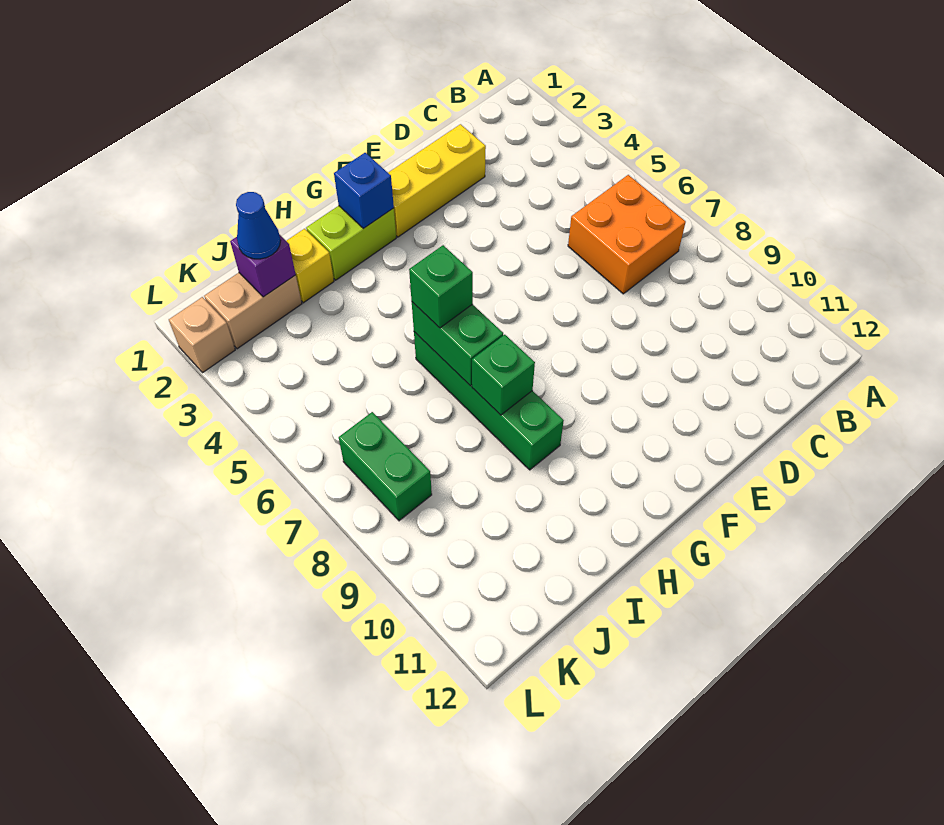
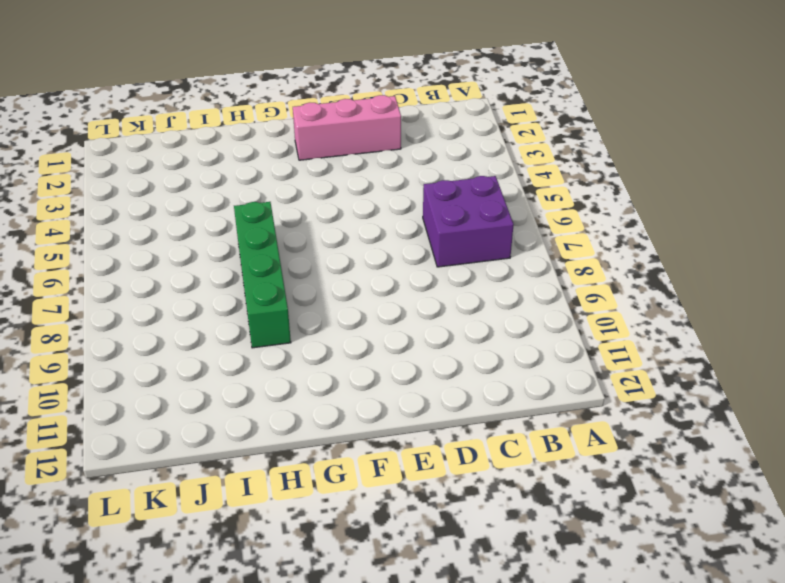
purple brick B6:C7 level 1 -> orange brick B6:C7 level 1
pink brick D2:F2 level 1 -> yellow brick D2:F2 level 1
none -> lime brick G2:H2 level 1
none -> yellow brick I2 level 1
none -> tan brick J2:K2 level 1

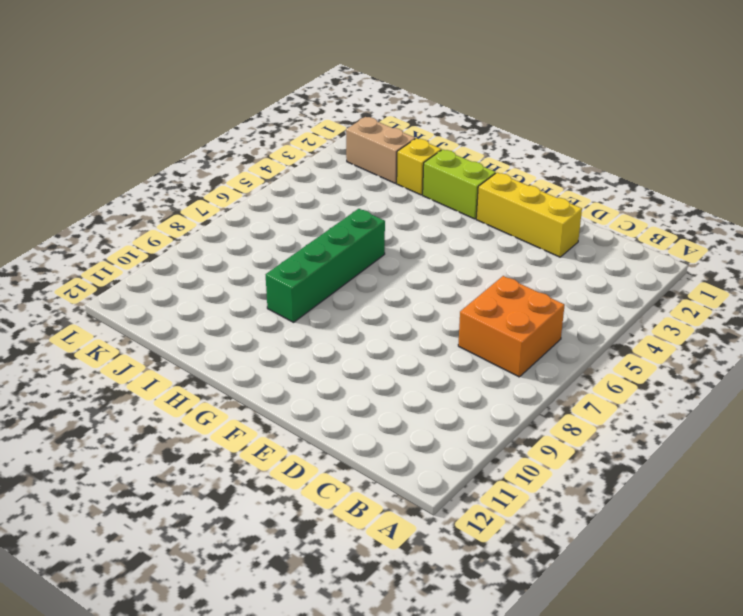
none -> green brick K7:K8 level 1
none -> tan brick L2 level 1
none -> blue brick G2 level 2

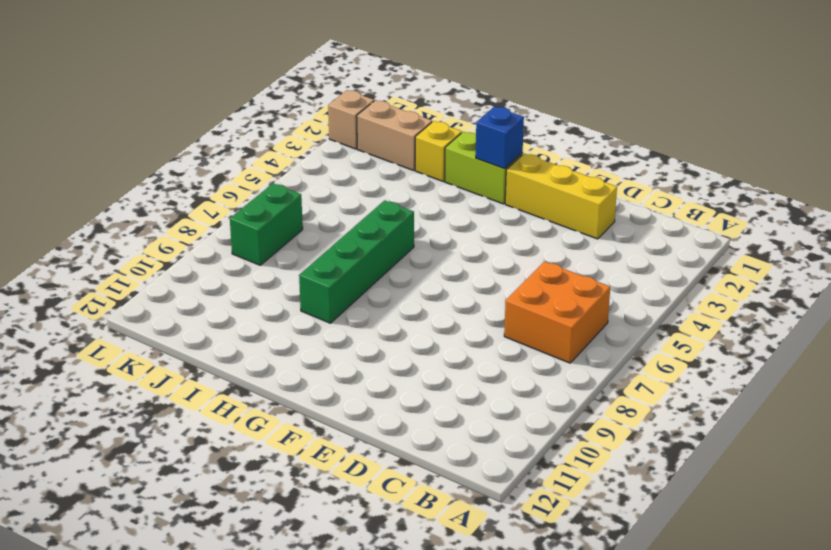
none -> green brick H6:H7 level 2
none -> green brick H8 level 2
none -> purple brick J2 level 2

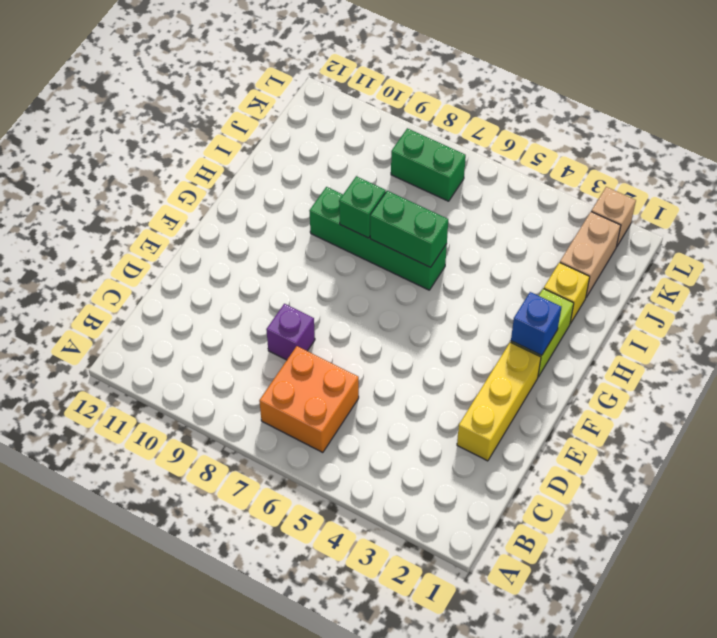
purple brick D8 level 1 -> purple brick J2 level 2
none -> green brick H6 level 3
none -> blue cone J2 level 3

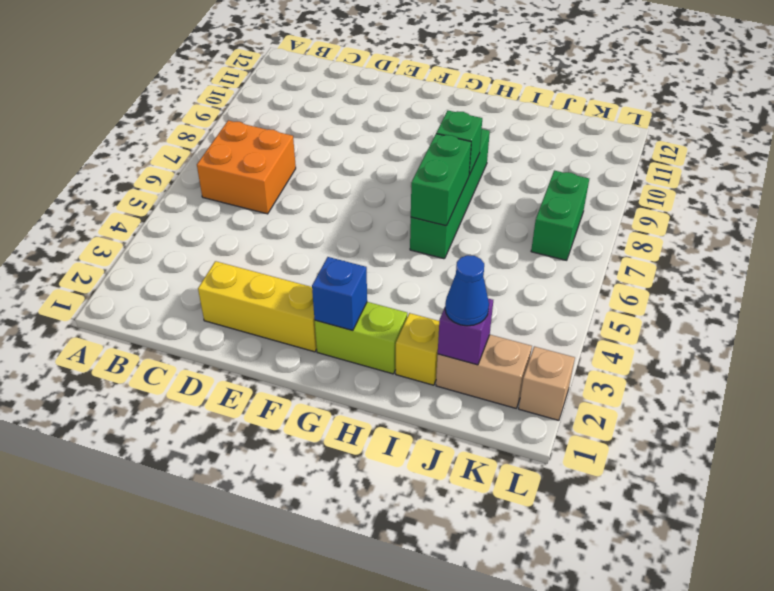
none -> green brick H6 level 3

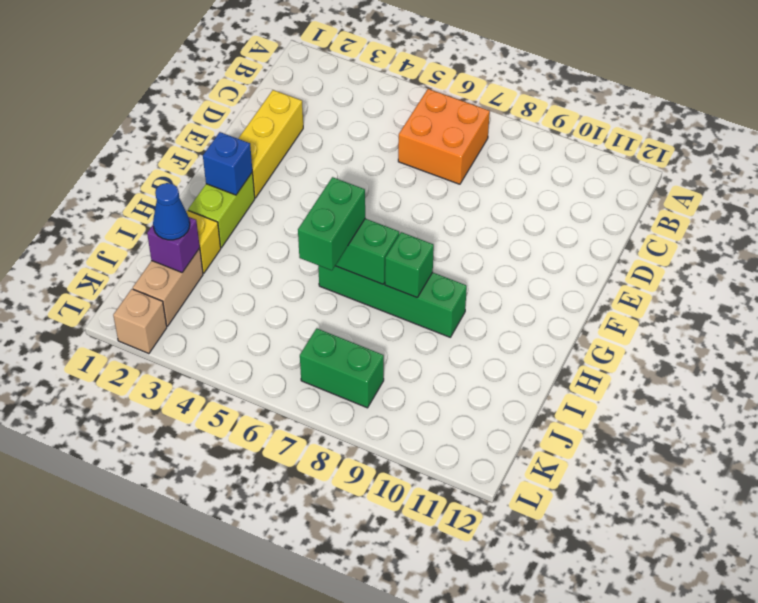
green brick H6:I6 level 3 -> green brick H6 level 3

